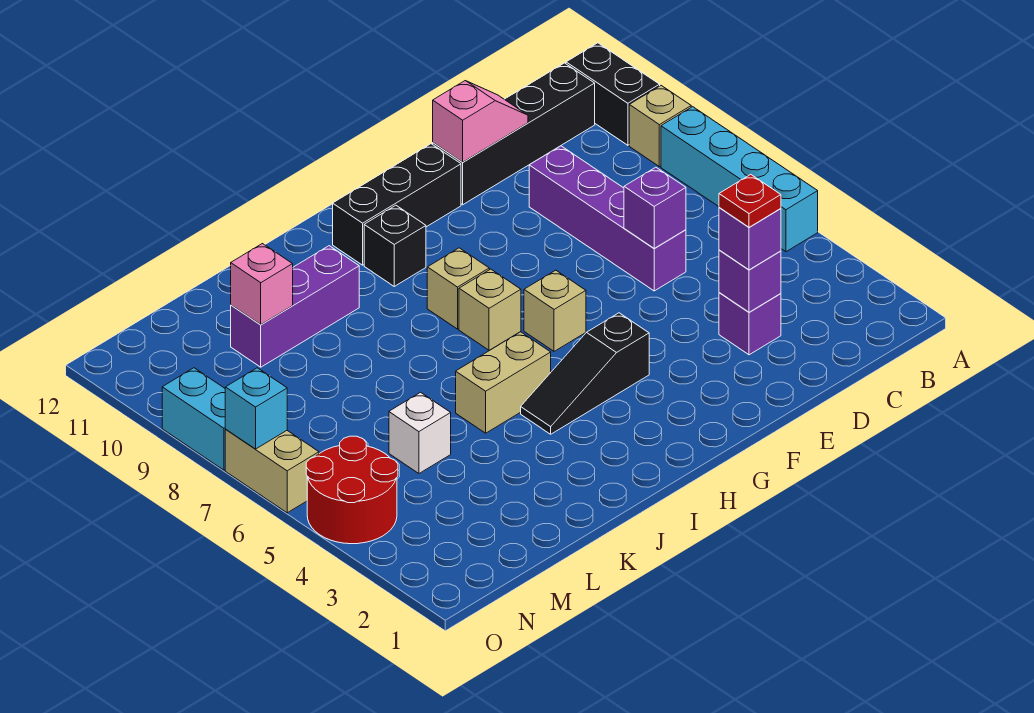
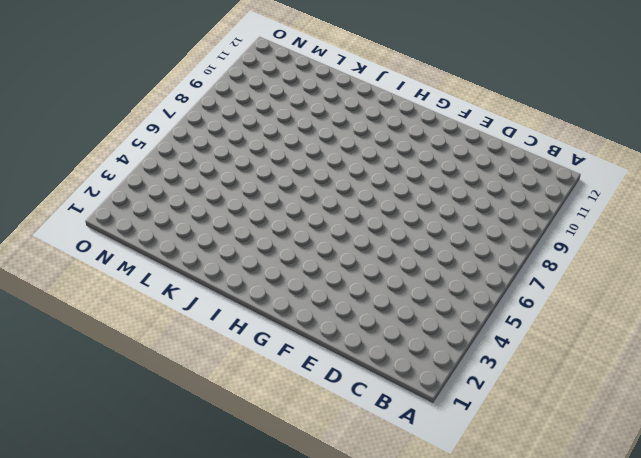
none -> cyan brick A5:A8 level 1
none -> tan brick A9 level 1
none -> black brick A10:A11 level 1

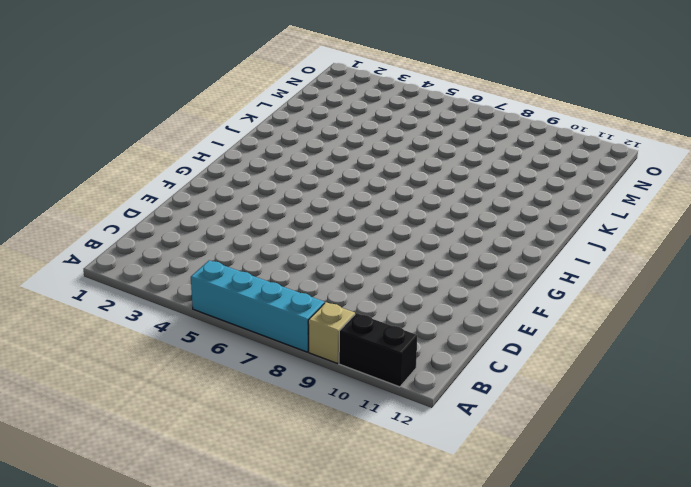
none -> black brick B11:E11 level 1
none -> purple brick D3 level 1
none -> purple brick D6:D9 level 1

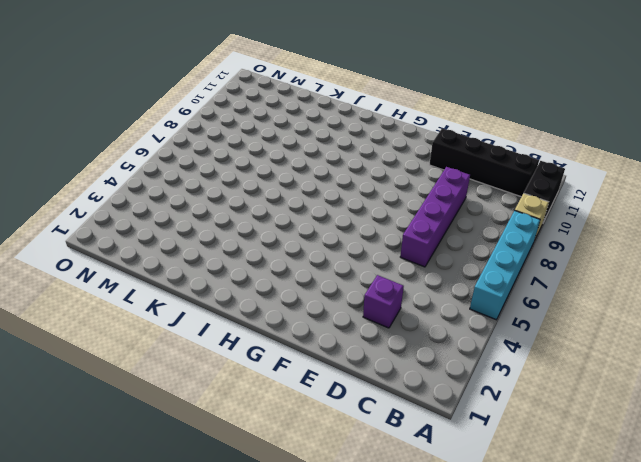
none -> black brick F11:H11 level 1
none -> black slope G4:I4 level 1 top G
none -> tan brick G6 level 1

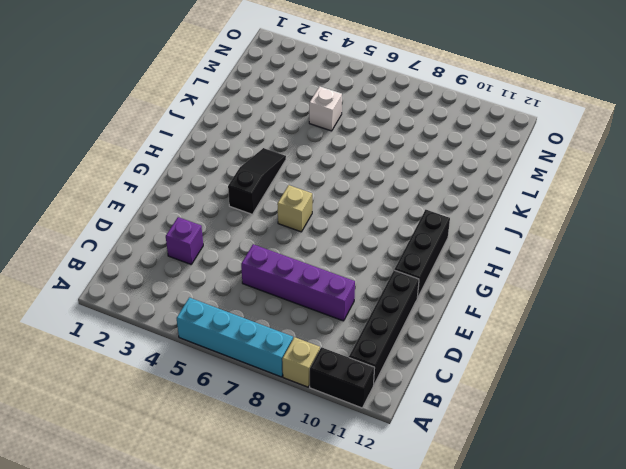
none -> tan brick H7 level 1
none -> tan brick H8 level 1
none -> black brick H10 level 1

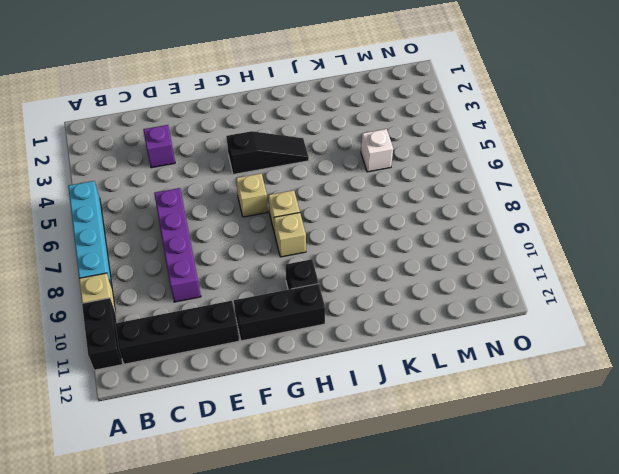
none -> tan brick I5:J5 level 1
none -> purple brick J10:L10 level 1
none -> red round brick N4:O5 level 1

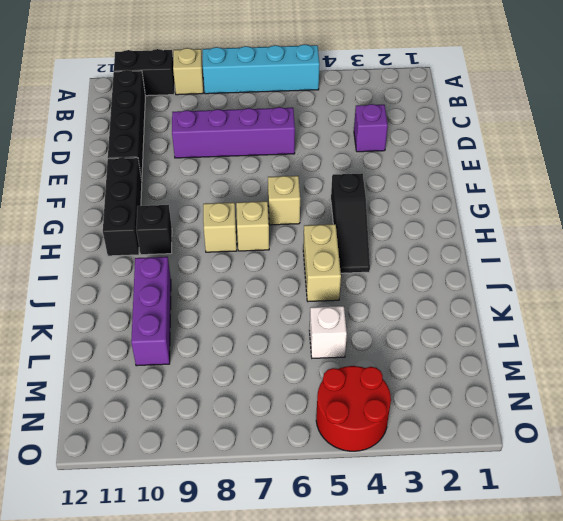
none -> tan brick O6:O7 level 1
none -> cyan brick O8:O9 level 1
none -> purple brick D3 level 2

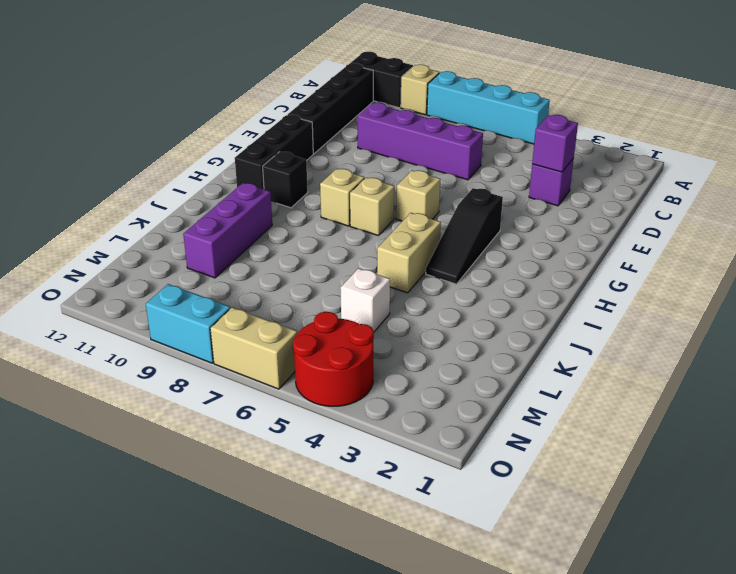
none -> purple brick D6 level 2
none -> pink slope D11:E11 level 2 top E
none -> pink brick L10 level 2

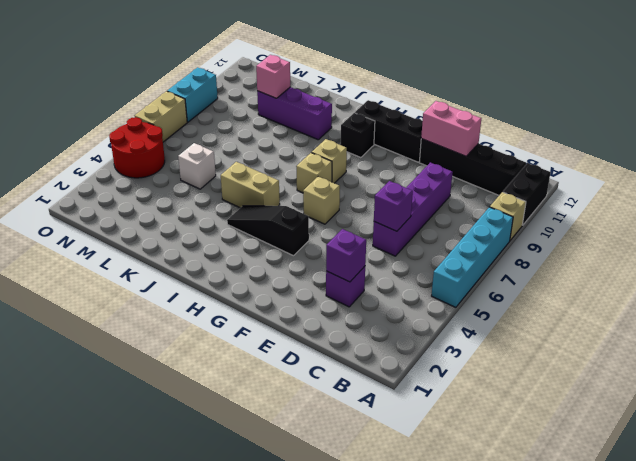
pink brick D11:E11 level 2 -> pink slope D11:E11 level 2 top E
none -> cyan brick O7 level 2
none -> purple brick D3 level 3
none -> red plate D3 level 4

